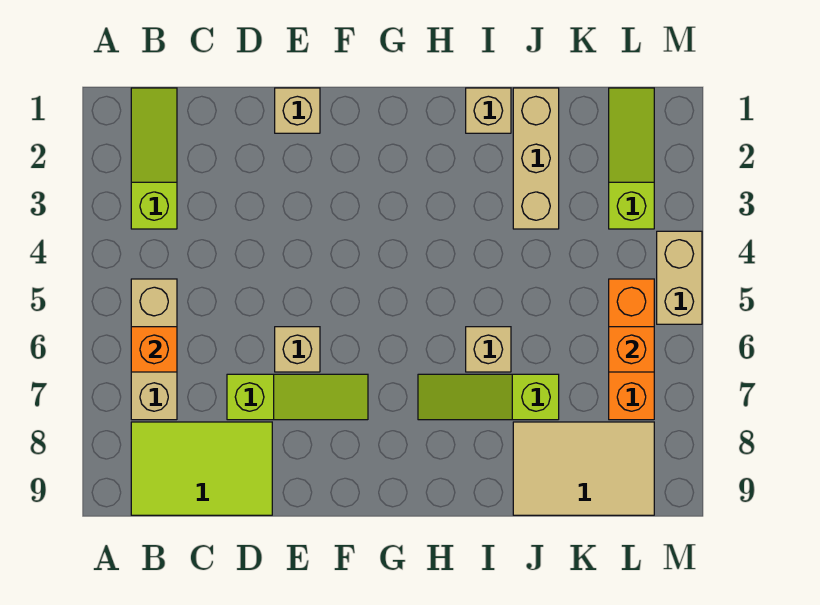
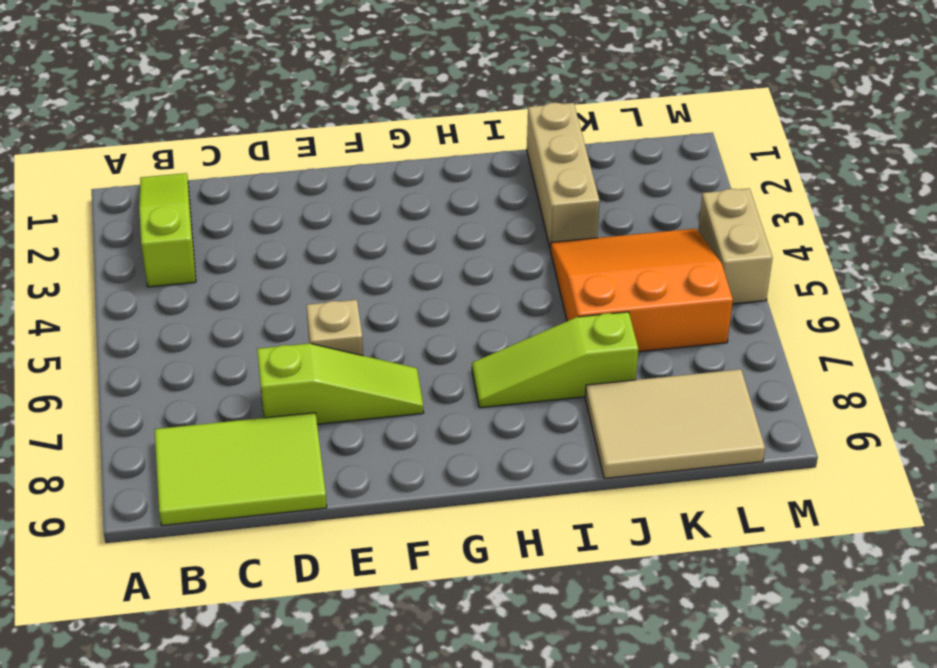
orange slope J4:L6 level 1 top 6 -> orange brick L5:L7 level 1
none -> tan brick B5:B7 level 1
none -> tan brick E1 level 1
none -> tan brick I1 level 1

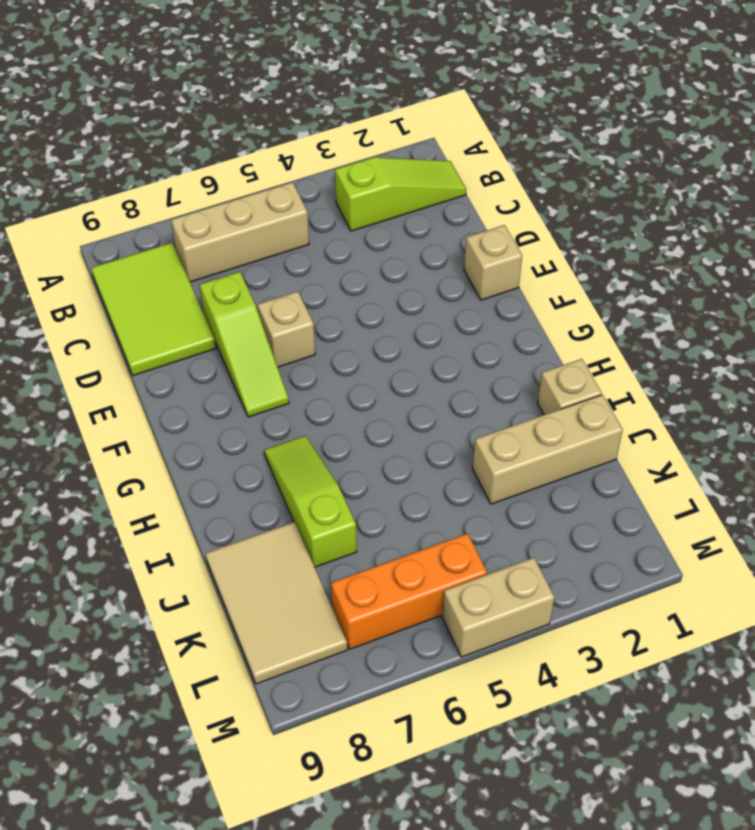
none -> tan brick I6 level 1
none -> lime slope L1:L3 level 1 top 3
none -> orange brick B6 level 2

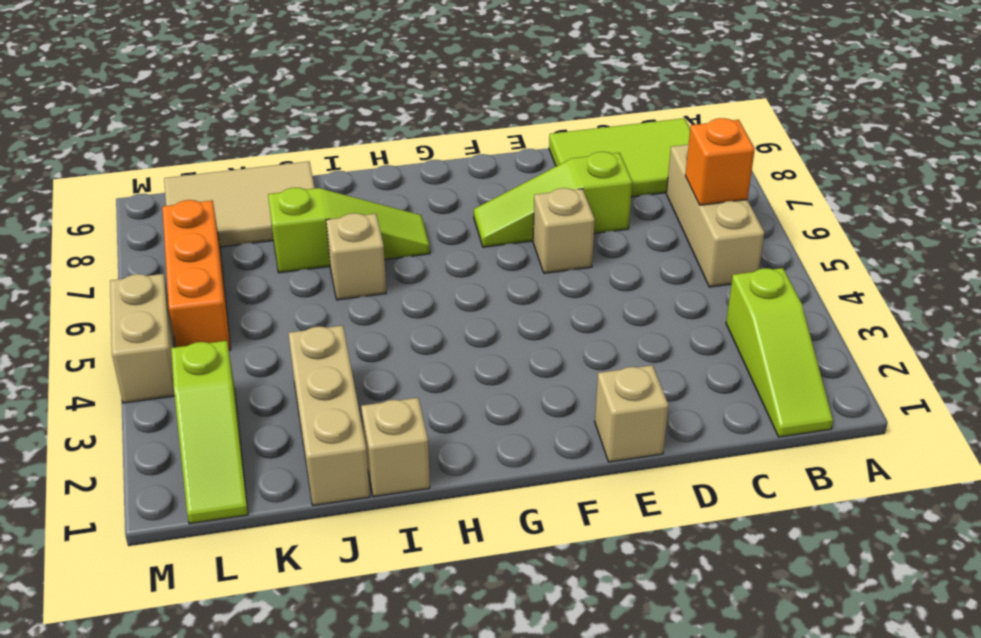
none -> orange brick L6 level 2

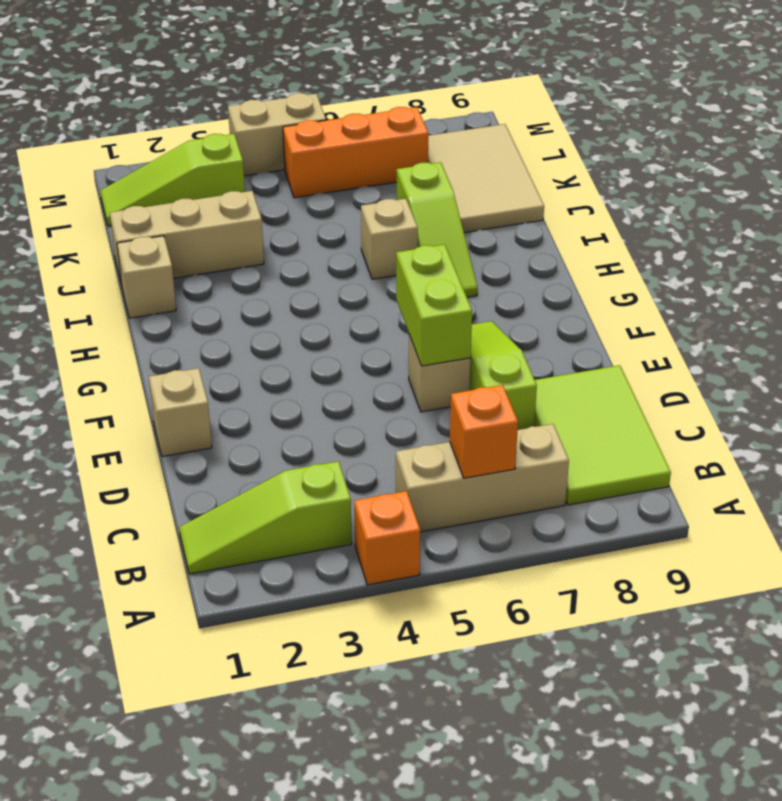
orange brick A4 level 1 -> orange brick L6 level 2
lime brick E6:F6 level 2 -> none

